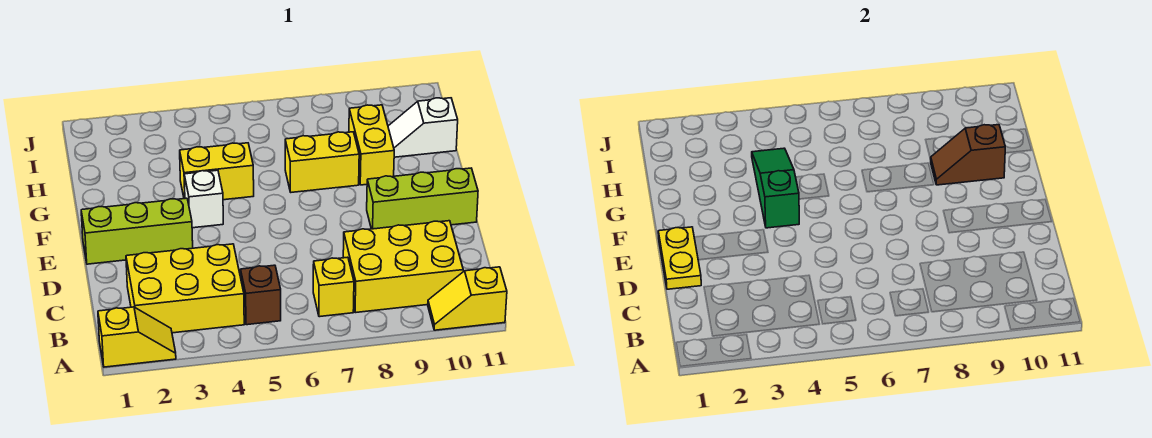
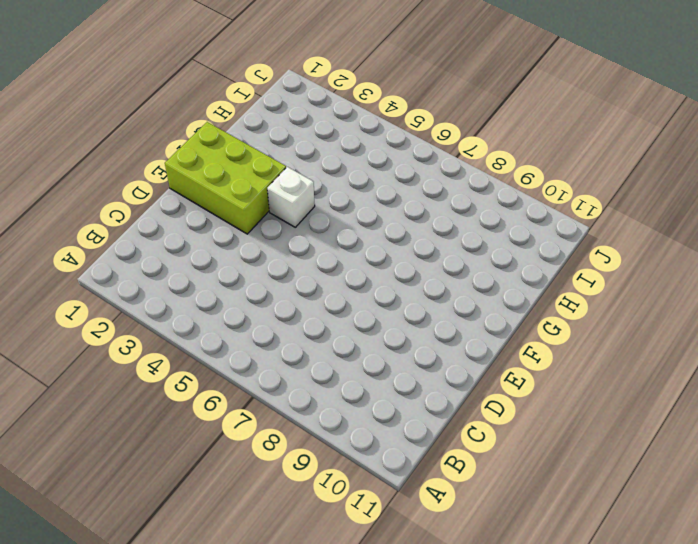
lime brick E1:F3 level 1 -> lime brick E1:E3 level 1
none -> yellow slope A1:A2 level 1 top 1
none -> yellow slope A10:A11 level 1 top 11
none -> yellow brick B2:C4 level 1

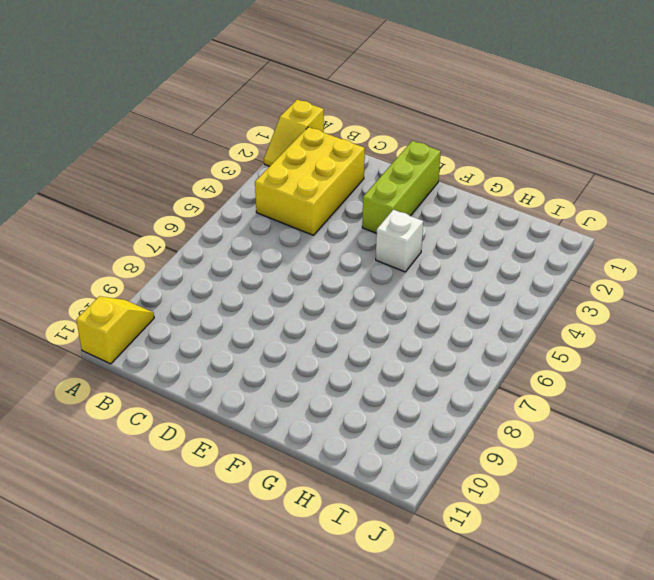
none -> brown brick B5 level 1
none -> yellow brick B7 level 1
none -> yellow brick B8:C10 level 1

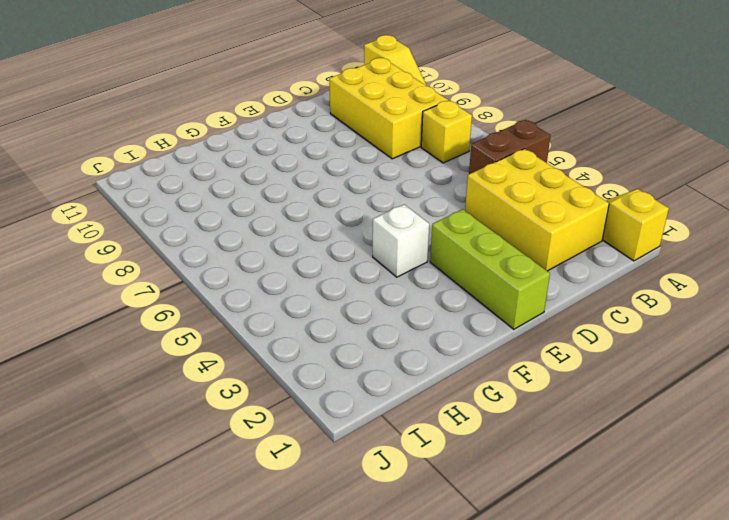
brown brick A5:B5 level 1 -> brown brick B5 level 1
none -> lime brick E9:E11 level 1
none -> yellow brick G4:G5 level 1
none -> yellow brick G7:G8 level 1

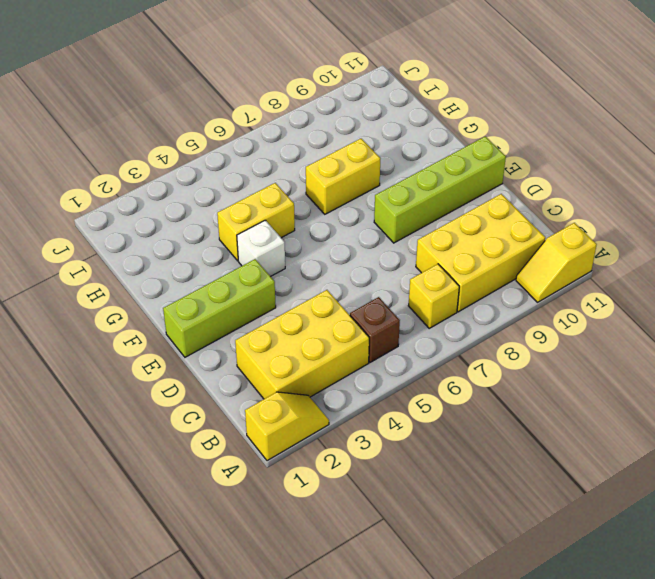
lime brick E8:E11 level 1 -> lime brick E9:E11 level 1
none -> yellow brick G9:H9 level 1
none -> white slope H10:H11 level 1 top 11
none -> yellow plate D1:E1 level 2

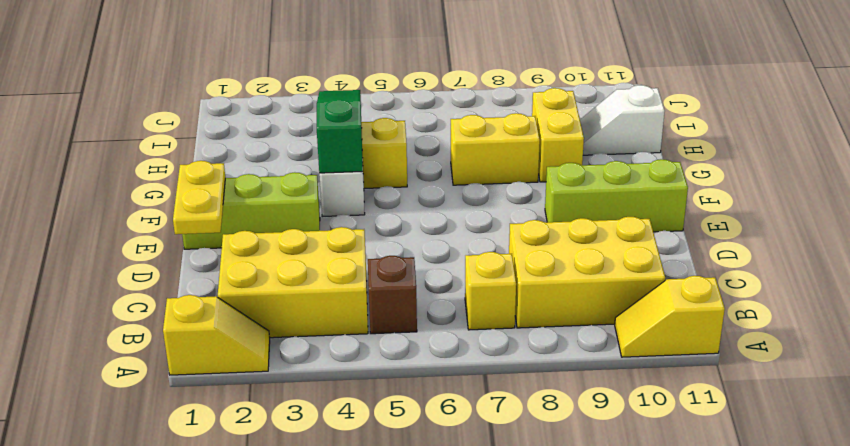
none -> brown slope G9:G10 level 2 top 10

